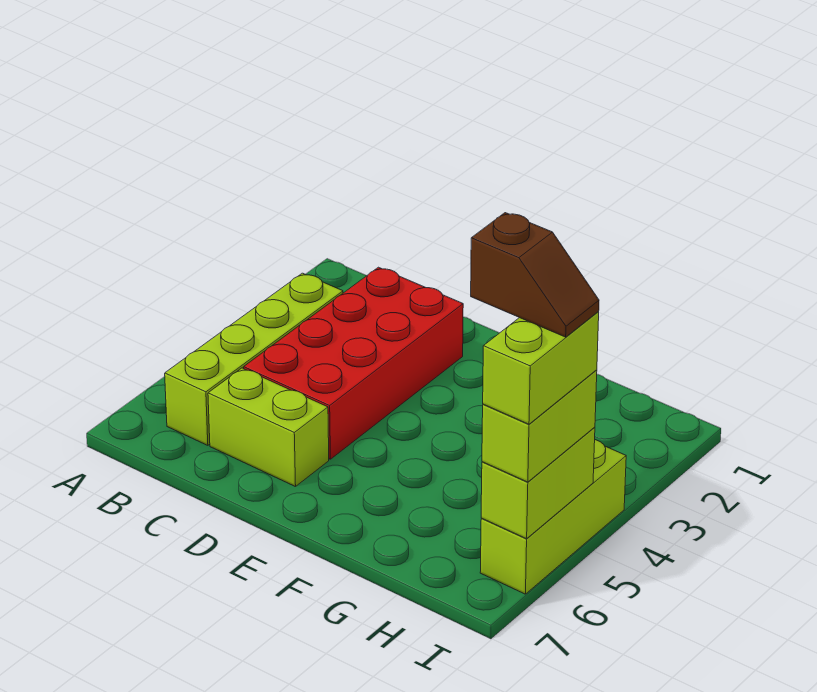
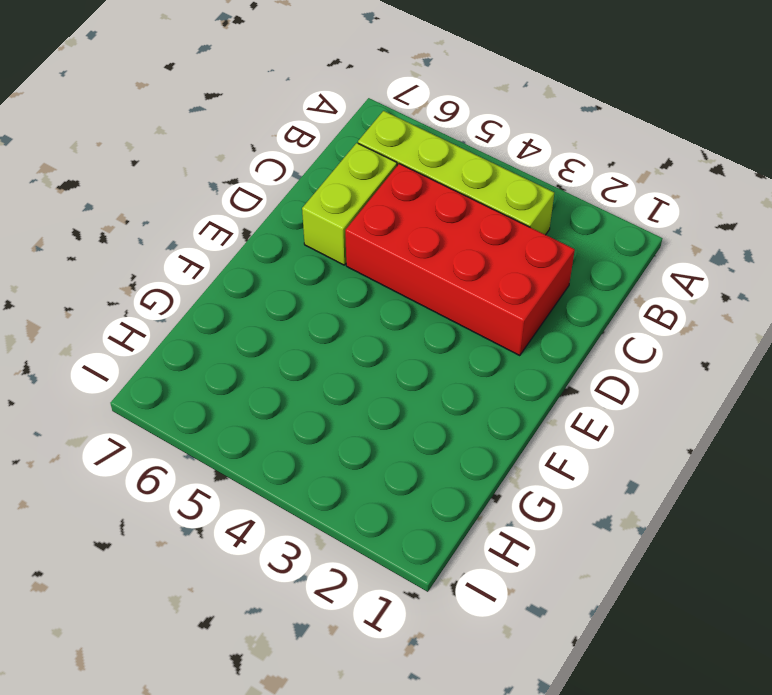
none -> lime brick I4:I6 level 1
none -> lime brick I5:I6 level 2

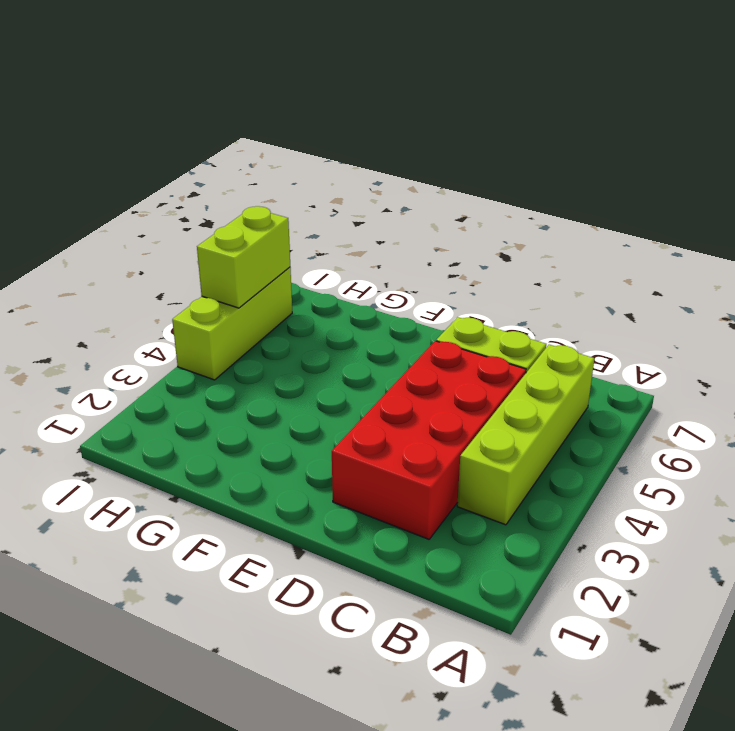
none -> lime brick I5:I6 level 3
none -> lime brick I5:I6 level 4

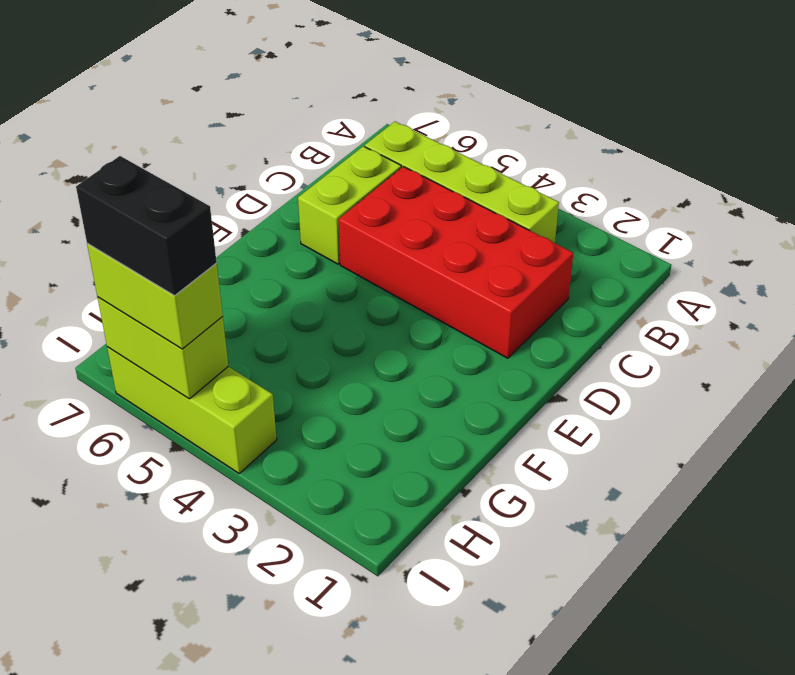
black brick I5:I6 level 4 -> lime brick I5:I6 level 4
none -> brown slope H5:I5 level 5 top H

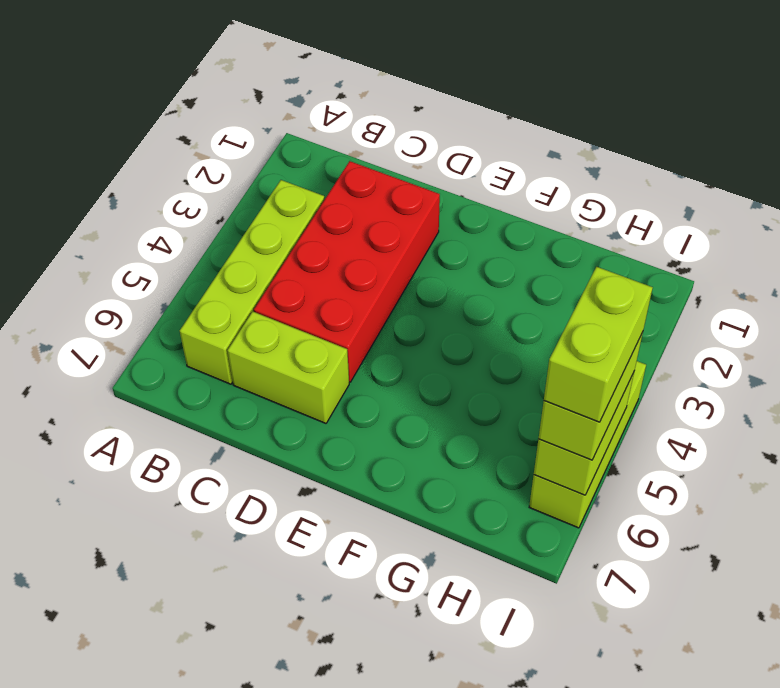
none -> brown slope H5:I5 level 5 top H

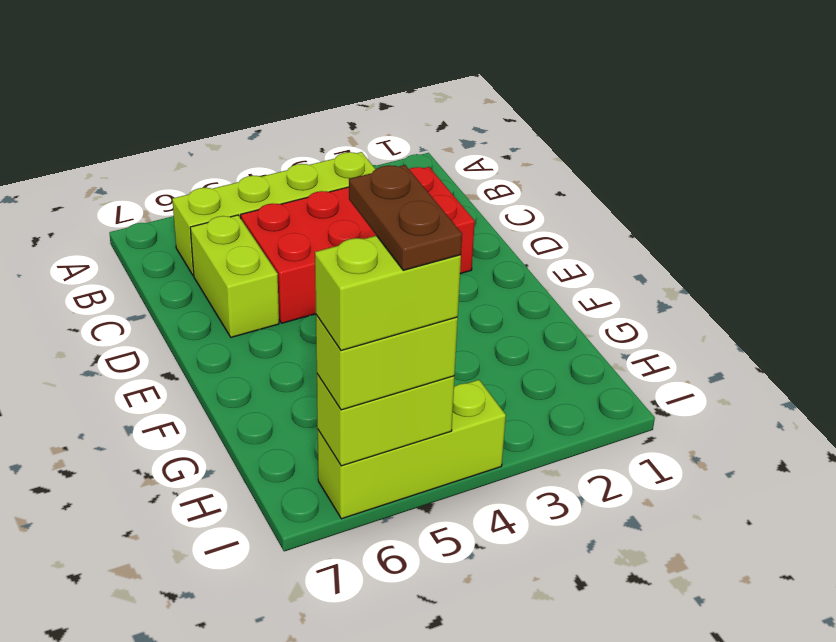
brown plate H5:I5 level 5 -> brown slope H5:I5 level 5 top H

